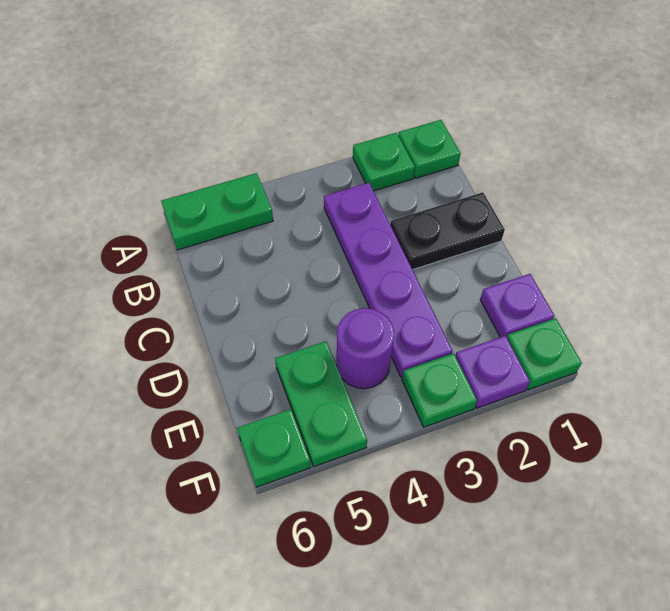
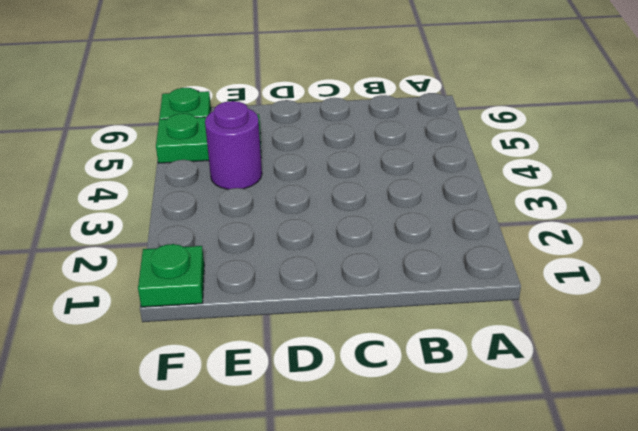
none -> green plate A1 level 1
none -> green plate A2 level 1
none -> green plate A5:A6 level 1

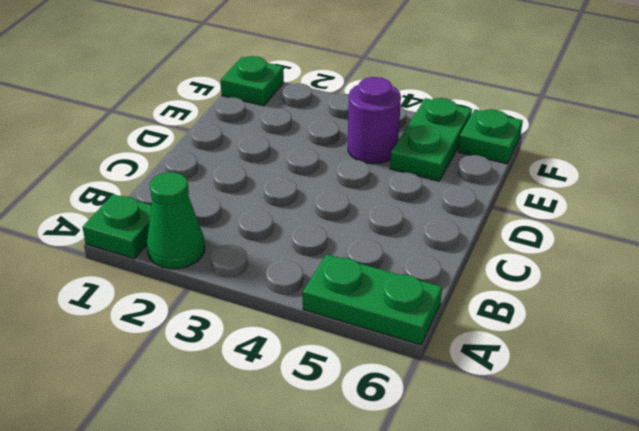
green cone A2 level 1 -> green plate A2 level 1
none -> purple plate B3:E3 level 1
none -> black plate C1:C2 level 1
none -> purple plate E1 level 1

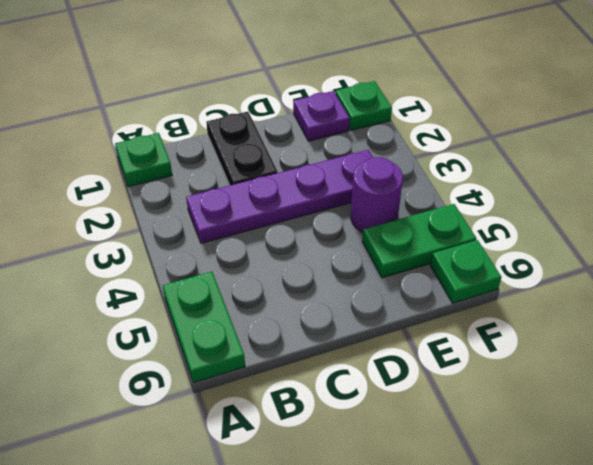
none -> green plate A2 level 1
none -> purple plate F2 level 1
none -> green plate F3 level 1

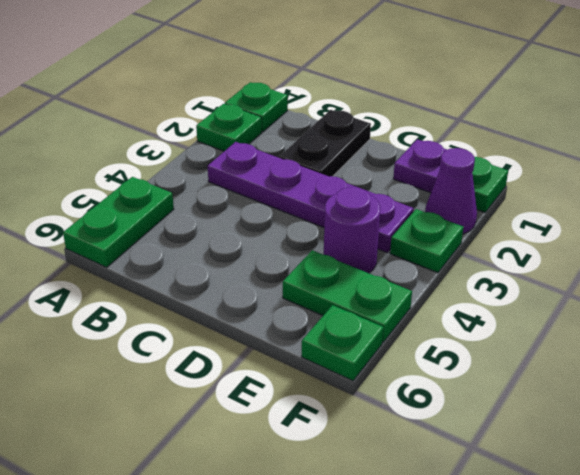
purple cone F2 level 1 -> purple plate F2 level 1

